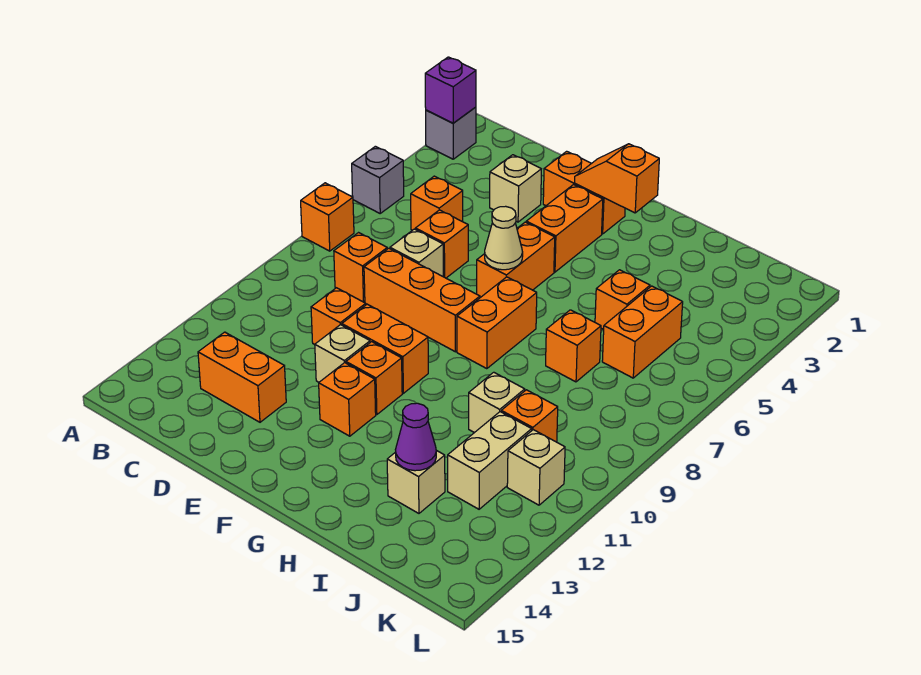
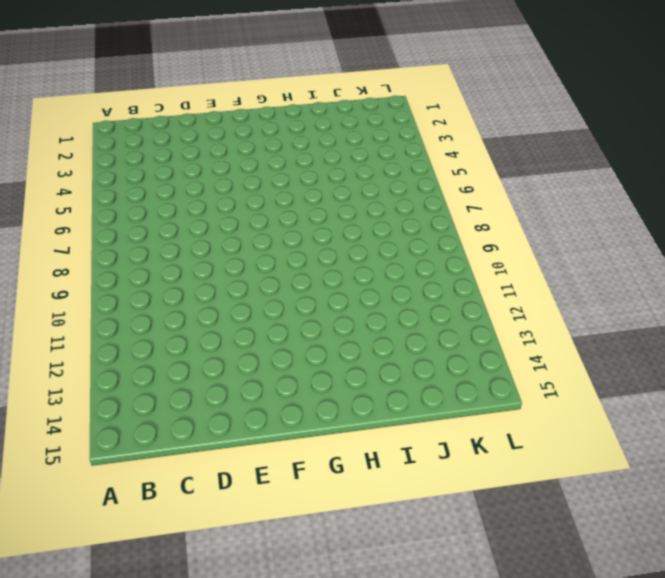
none -> grey brick A2 level 1
none -> grey brick A5 level 1
none -> orange brick A7 level 1
none -> orange brick C5 level 1

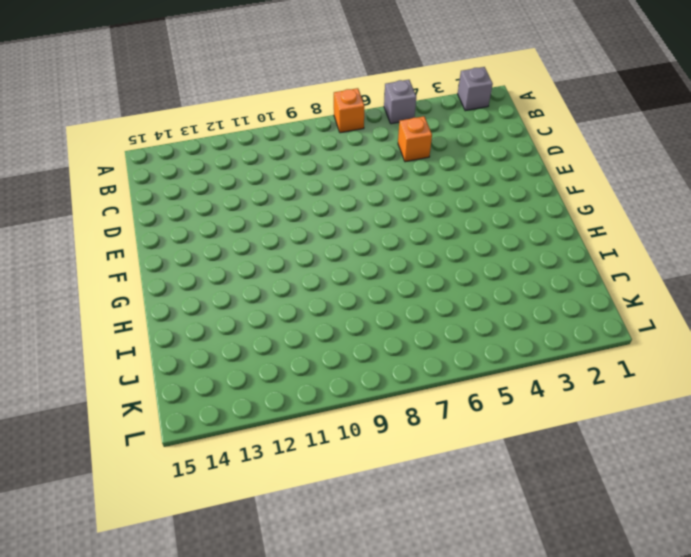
none -> orange brick C8 level 1
none -> orange brick C13:D13 level 1
none -> tan brick D3 level 1
none -> orange brick D6 level 1

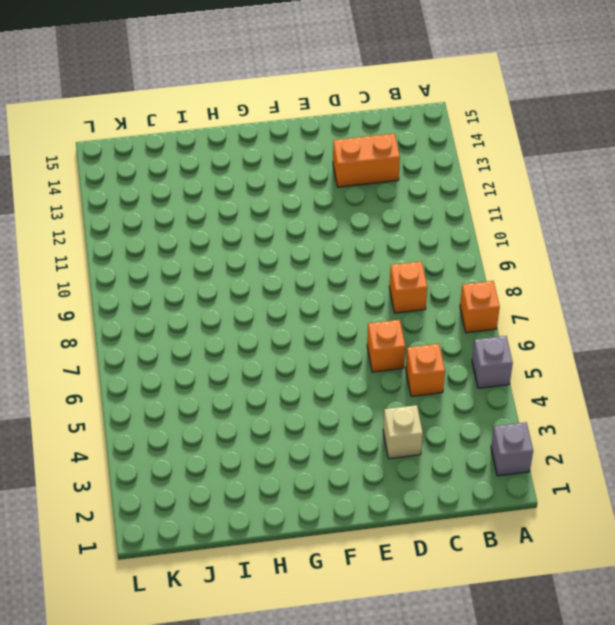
none -> tan brick D7 level 1
none -> orange brick D8:F8 level 1
none -> orange brick D10 level 1
none -> orange brick E2:F2 level 1

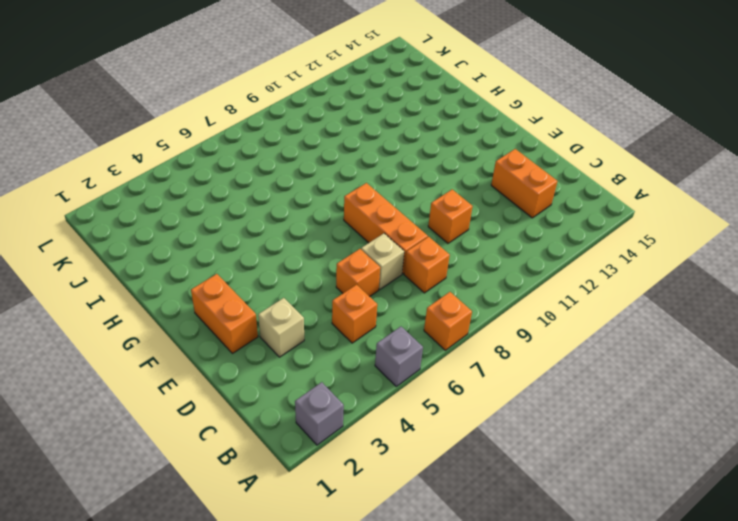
none -> orange brick E10:F10 level 1
none -> tan brick E11 level 1
none -> orange brick F3:F4 level 1
none -> orange brick F5:F6 level 1

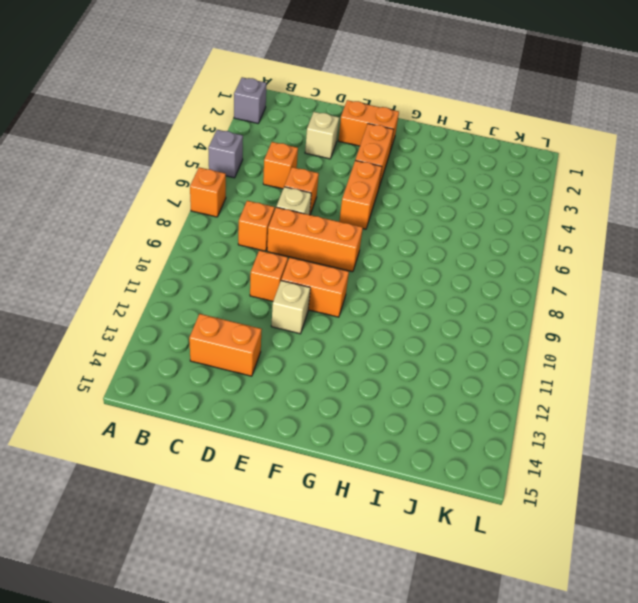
none -> orange brick F11 level 1
none -> orange brick F12 level 1
none -> orange brick G7:G8 level 1
none -> orange brick I5 level 1

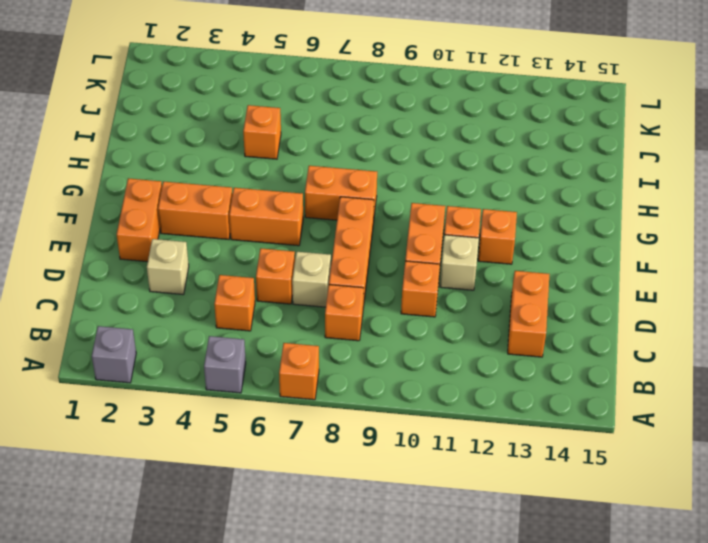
none -> orange brick I7 level 1
none -> tan brick I10 level 1
none -> tan brick I13 level 1
none -> orange brick J5:J6 level 1

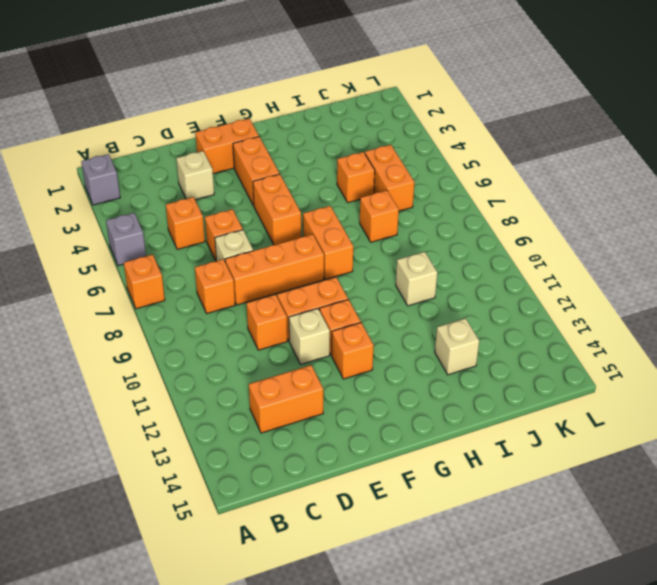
none -> orange brick J10 level 1
none -> tan brick J11:J12 level 1
none -> tan brick K11 level 1
none -> purple brick A2 level 2

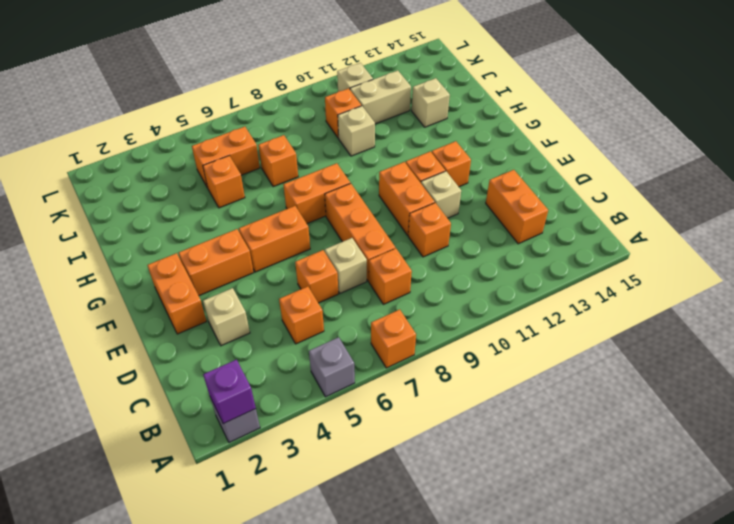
none -> orange slope F2:G2 level 2 top G
none -> tan cone F6 level 2
none -> purple cone I13 level 2

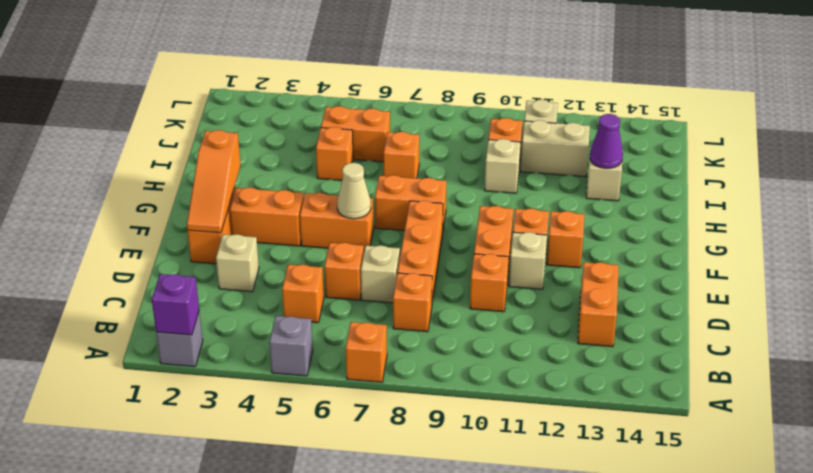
orange slope E2:G2 level 2 top G -> orange slope F2:G2 level 2 top G

